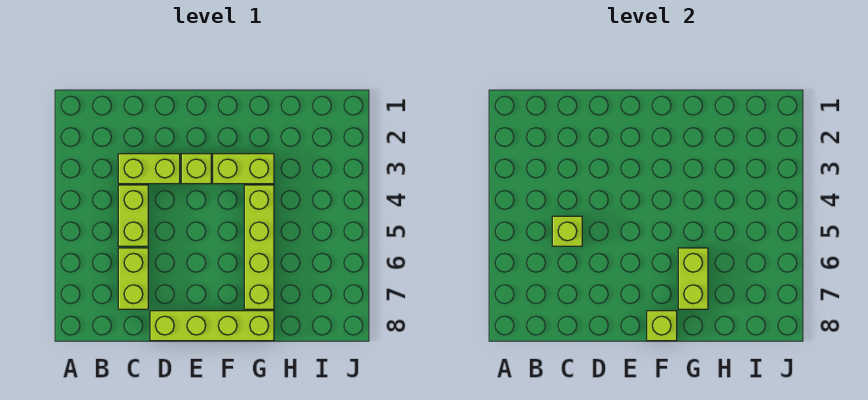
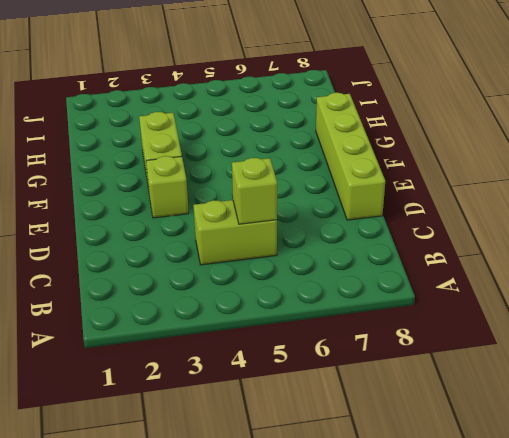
none -> lime brick C3:D3 level 1
none -> lime brick C6:C7 level 1

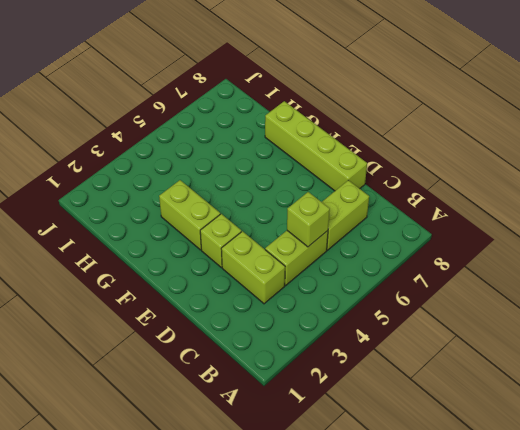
none -> lime brick G4:G7 level 1
none -> lime brick F8 level 2

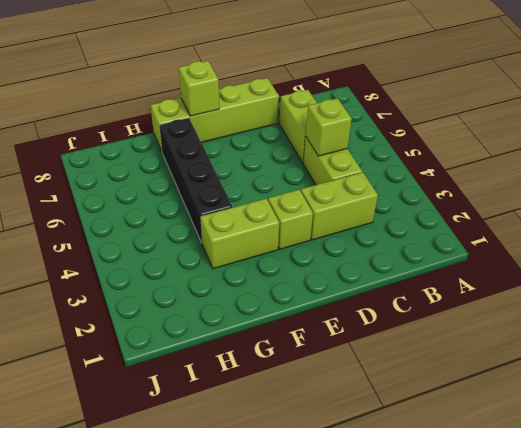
black brick G4:G7 level 1 -> lime brick G4:G7 level 1
none -> lime brick G6:G7 level 2

